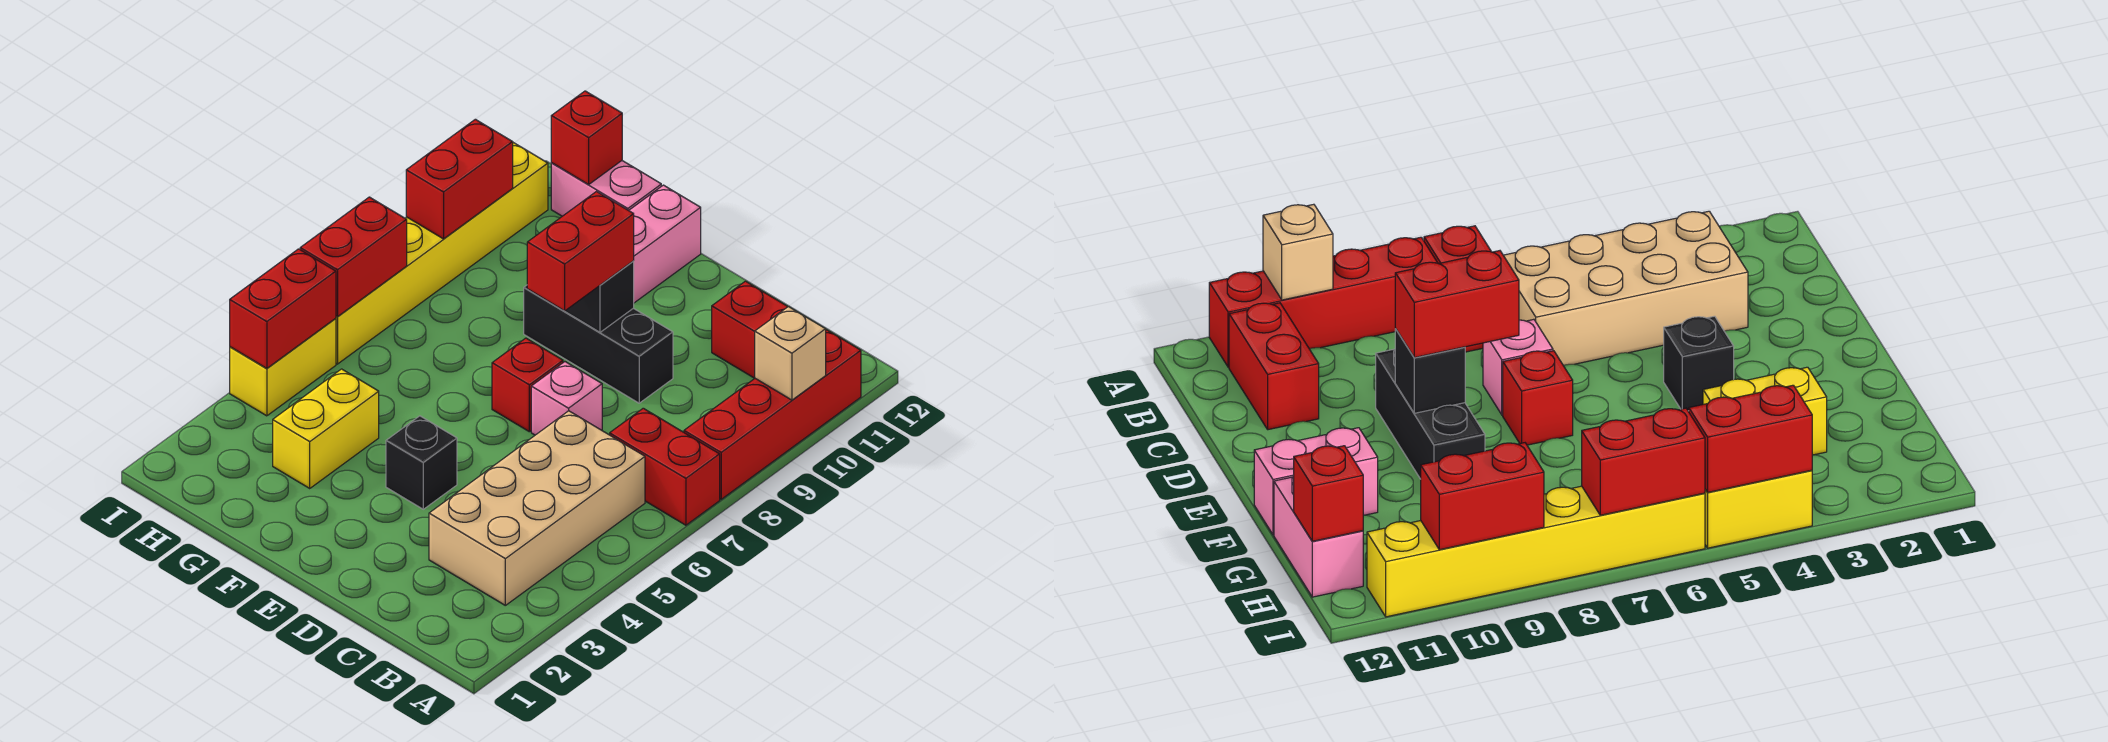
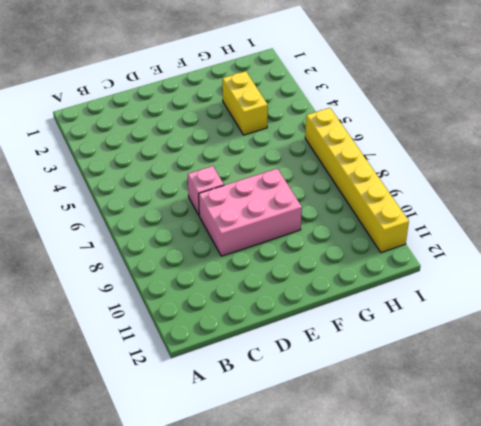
pink brick D8:F9 level 1 -> black brick D9:F9 level 1
none -> red brick A7:B7 level 1
none -> red brick A8:A11 level 1
none -> tan brick B3:C6 level 1

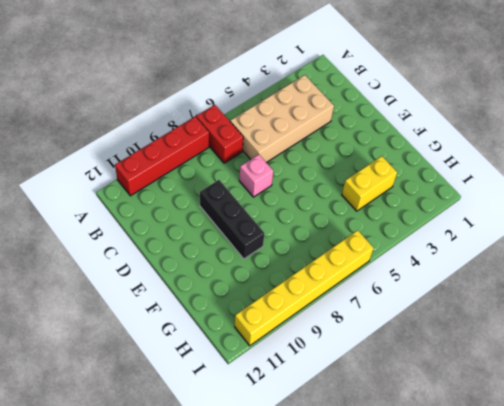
none -> red brick B11:C11 level 1
none -> black brick E4 level 1
none -> red brick E7 level 1

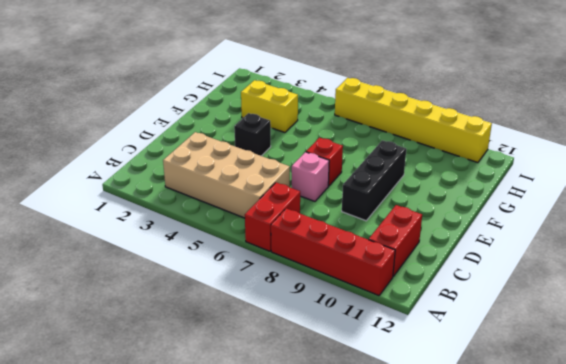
none -> pink brick F11:F12 level 1
none -> pink brick G12:H12 level 1
none -> yellow brick I4:I5 level 1

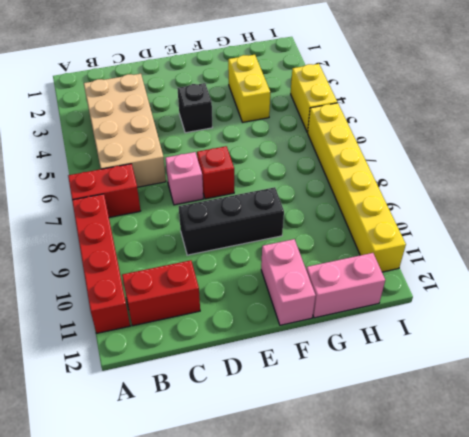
none -> tan brick A10 level 2
none -> black brick E9 level 2
none -> red brick H12 level 2

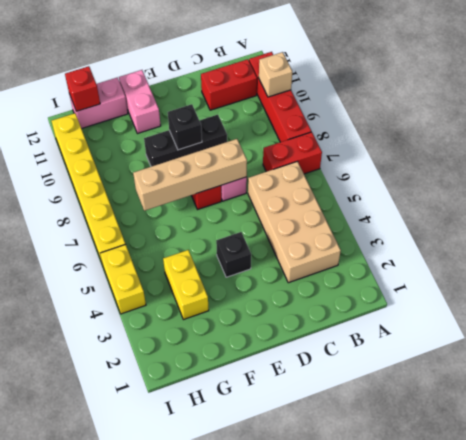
tan brick D7:G7 level 2 -> none
none -> red brick I4:I5 level 2
none -> red brick I6:I7 level 2
none -> red brick I9:I10 level 2

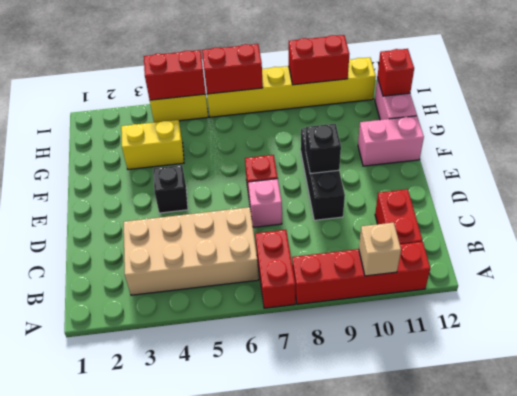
none -> red brick E8:E9 level 3

